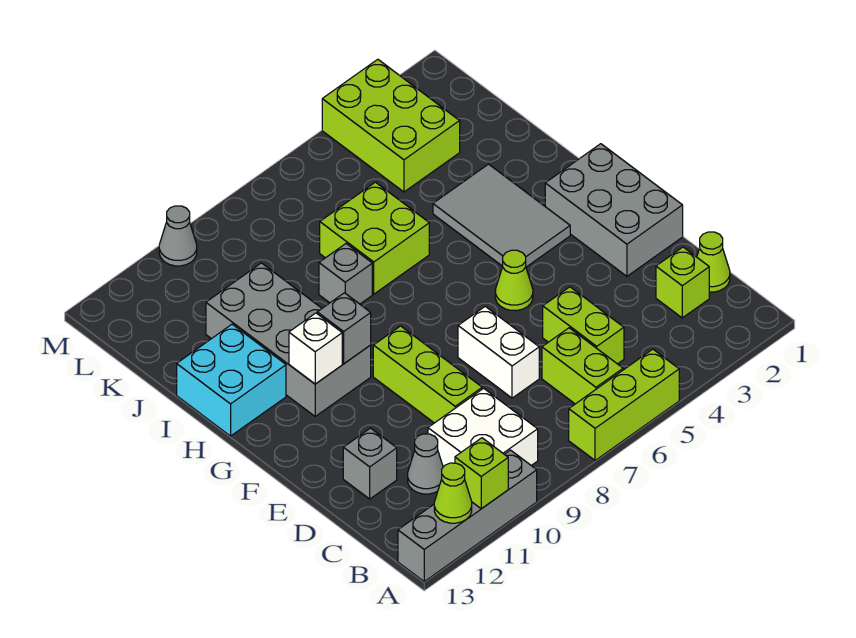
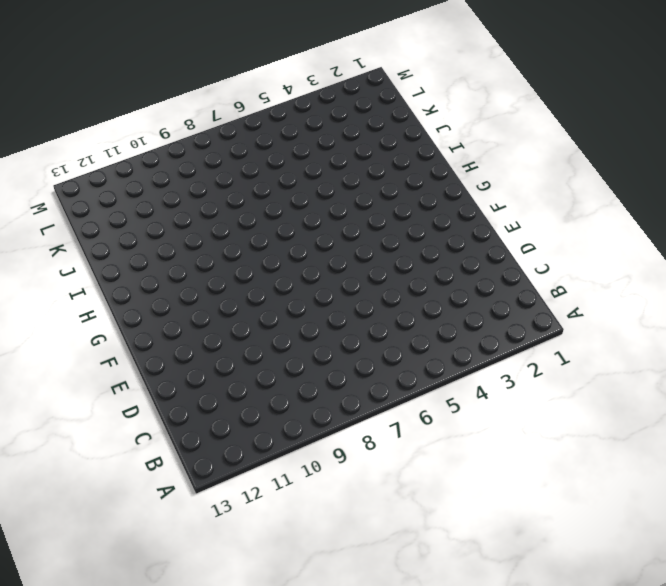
none -> lime brick A5:A7 level 1
none -> grey brick A10:A13 level 1
none -> lime brick B6:C6 level 1

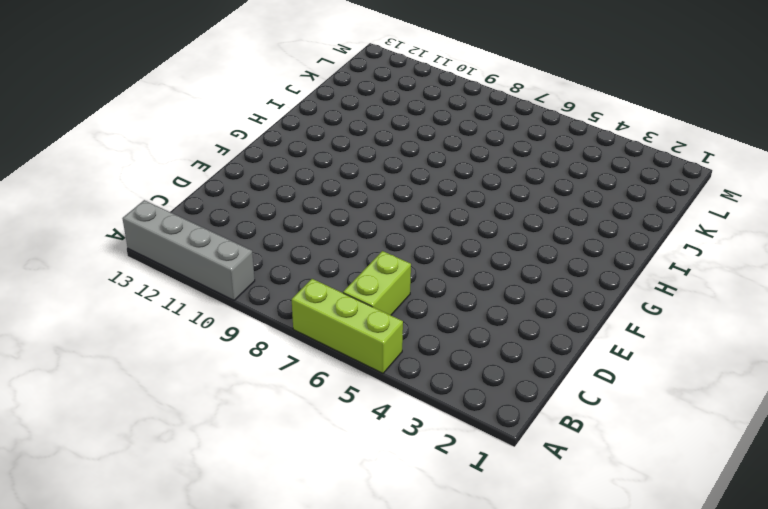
none -> white brick B9:C10 level 1
none -> lime cone C1 level 1
none -> lime brick C2 level 1

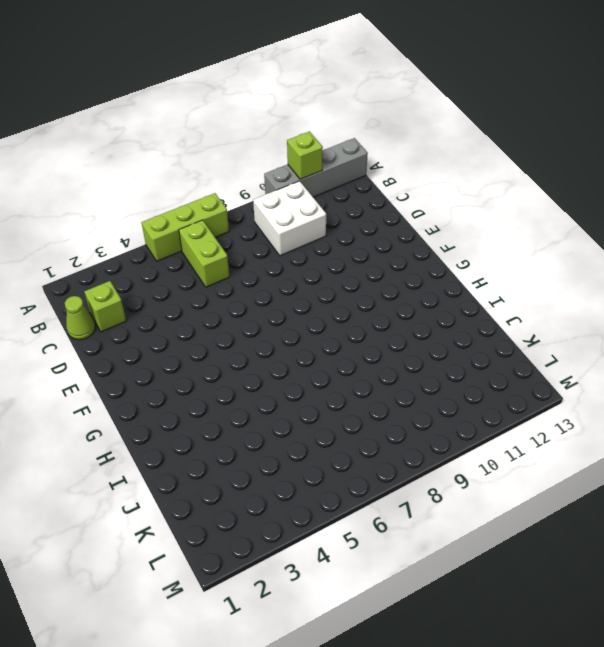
none -> lime brick C5:D5 level 1
none -> grey cone C11 level 1
none -> white brick D7:E7 level 1

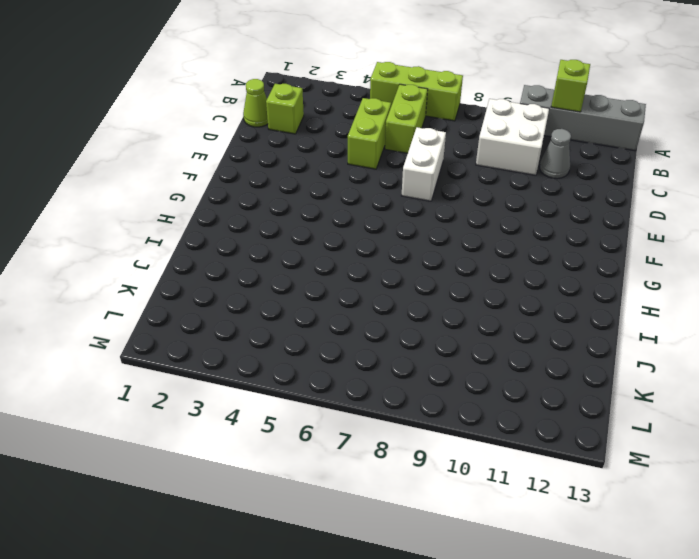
none -> lime brick D9:F9 level 1
none -> grey brick D12 level 1
none -> grey brick E1:G2 level 1

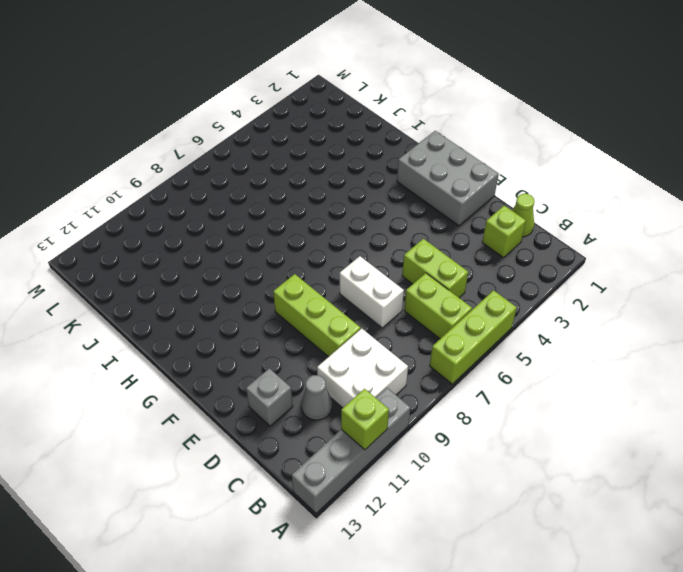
none -> lime cone F5 level 1
none -> grey tile G3:I4 level 1
none -> grey brick G10:J11 level 1

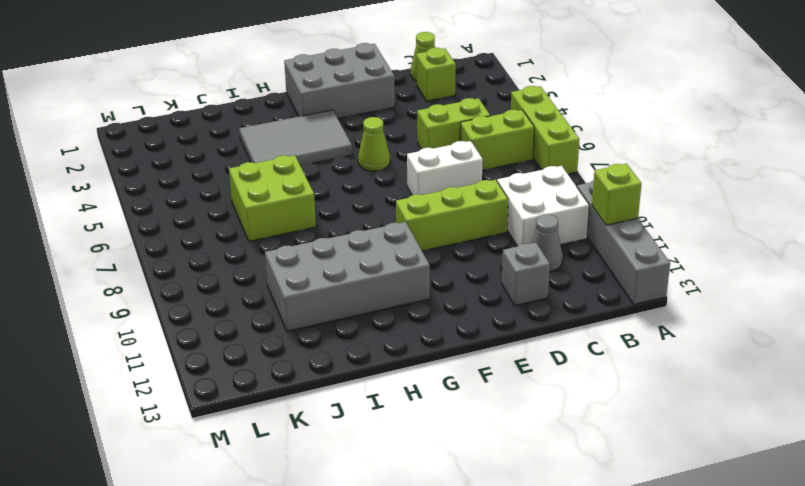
none -> cyan brick H12:I13 level 1
none -> grey brick I8 level 1
none -> lime brick K3:M4 level 1

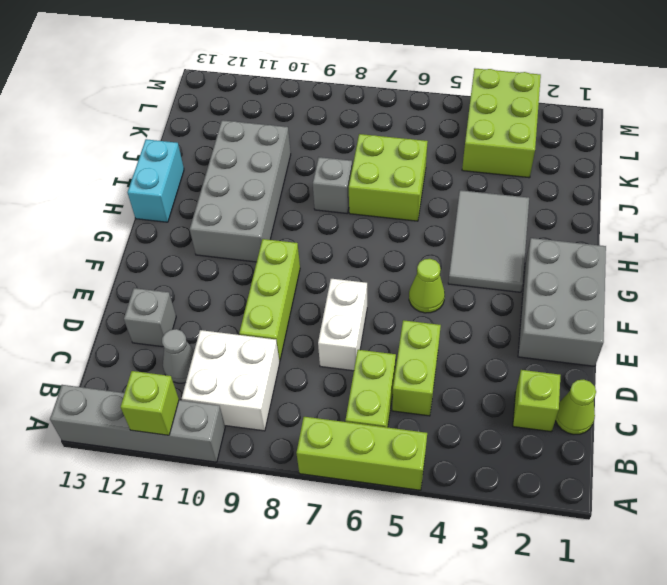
cyan brick H13:I13 level 1 -> cyan brick H12:I13 level 1
none -> grey cone M10 level 1
none -> lime cone A12 level 2
none -> grey brick G10 level 2

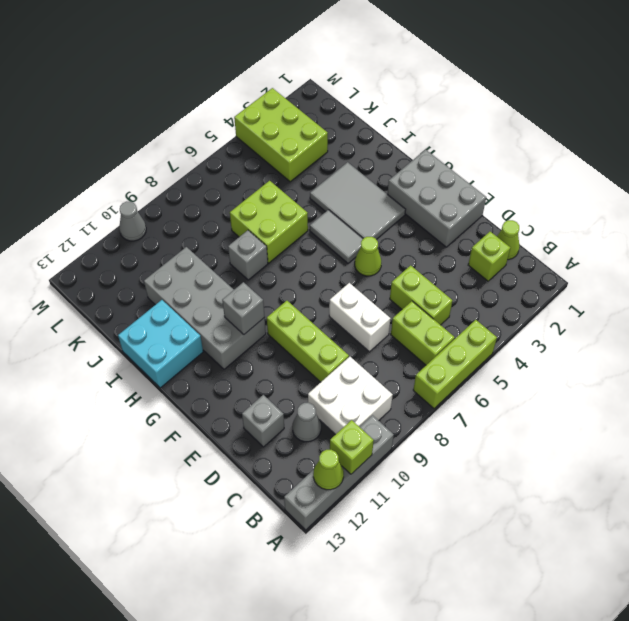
grey tile G5:H5 level 1 -> none
none -> white brick G11 level 2

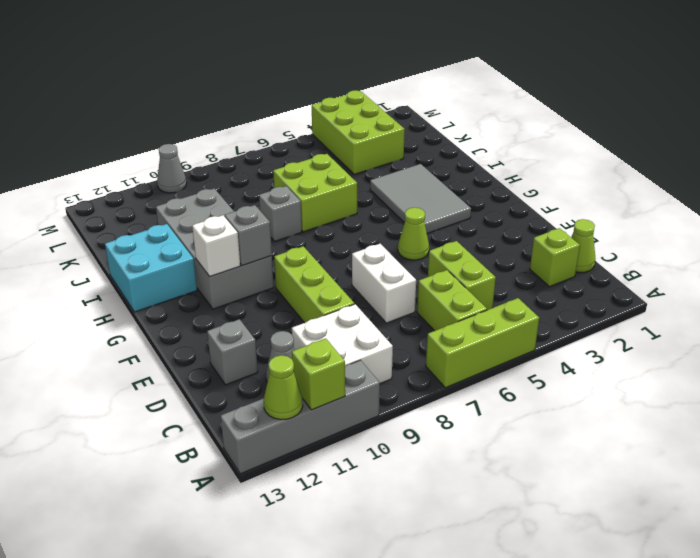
none -> grey brick E1:G2 level 1

